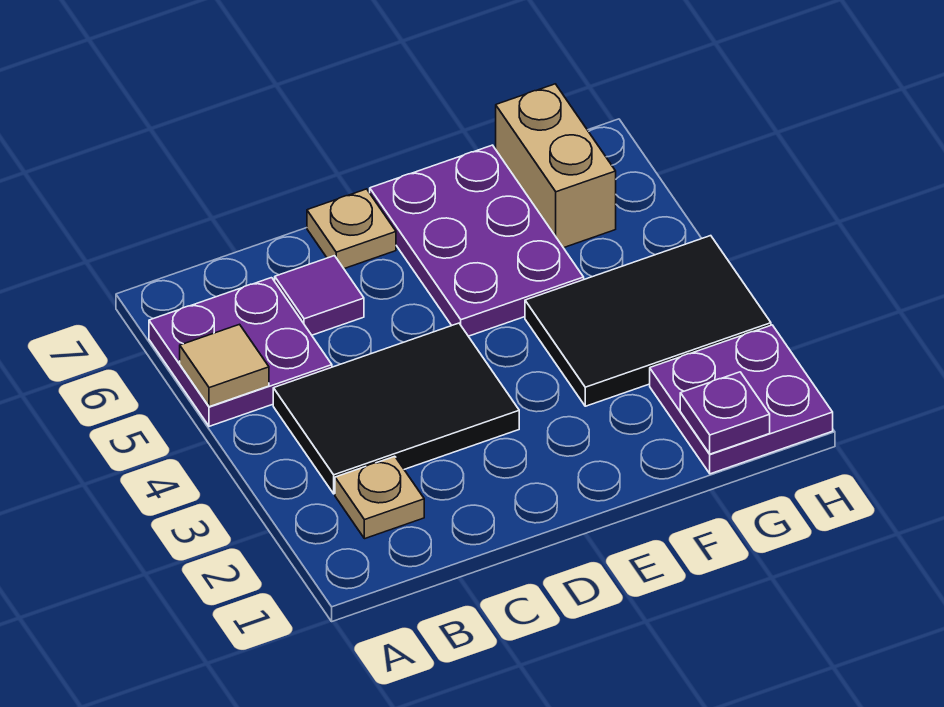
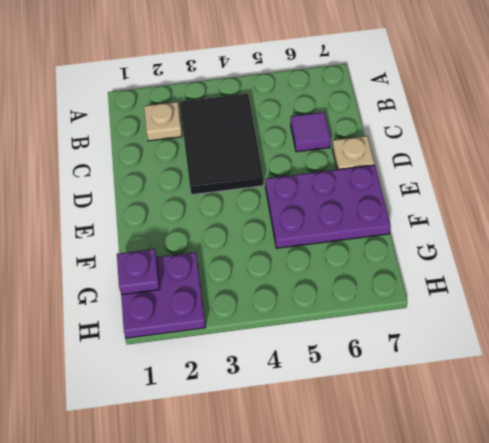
none -> purple plate A5:B6 level 1
none -> black tile F3:H4 level 1

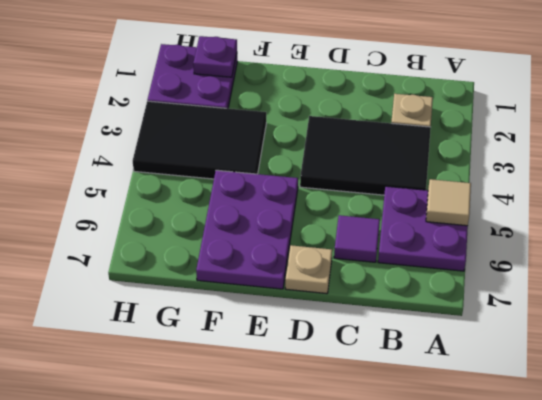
none -> tan brick G6:G7 level 1

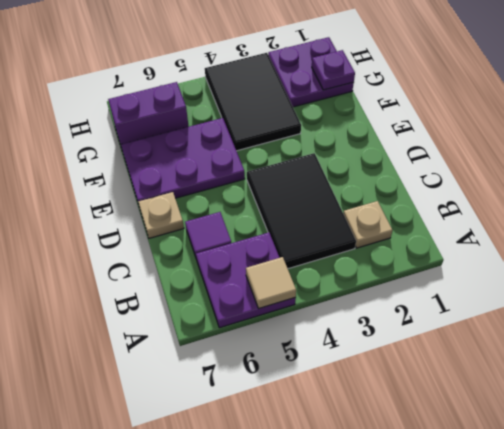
purple brick G6:G7 level 1 -> tan brick G6:G7 level 1

